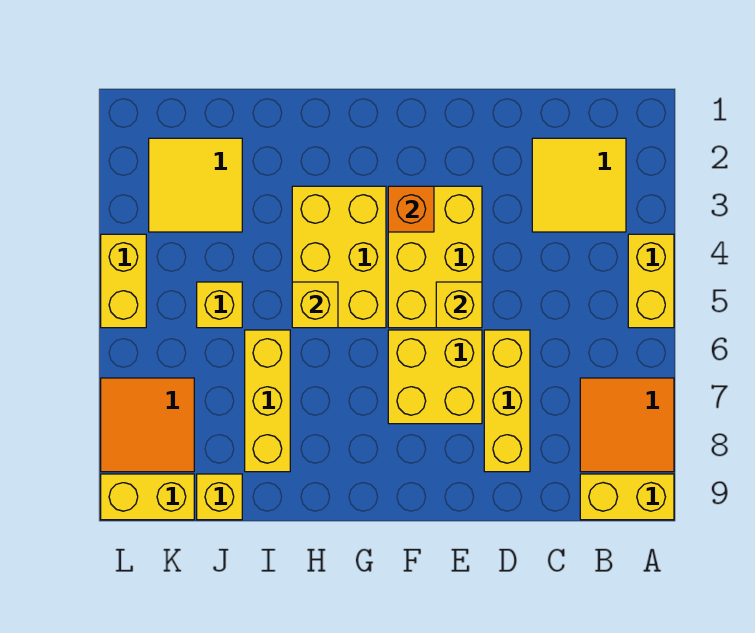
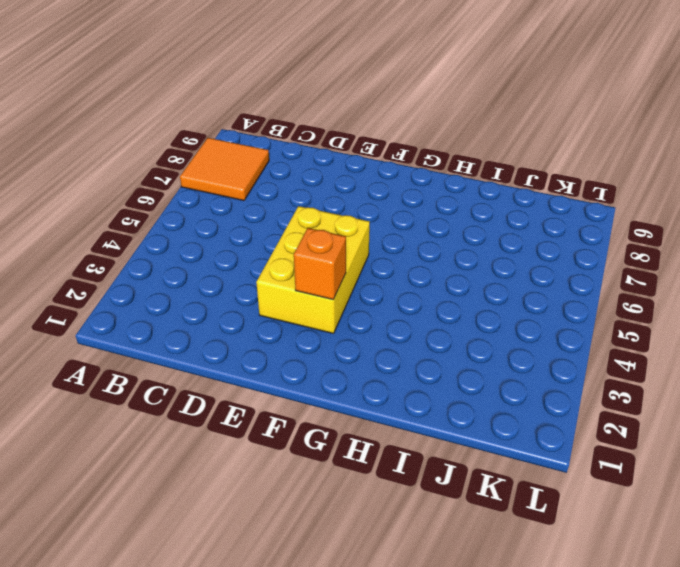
none -> yellow brick A4:A5 level 1
none -> yellow brick A9:B9 level 1
none -> yellow tile B2:C3 level 1

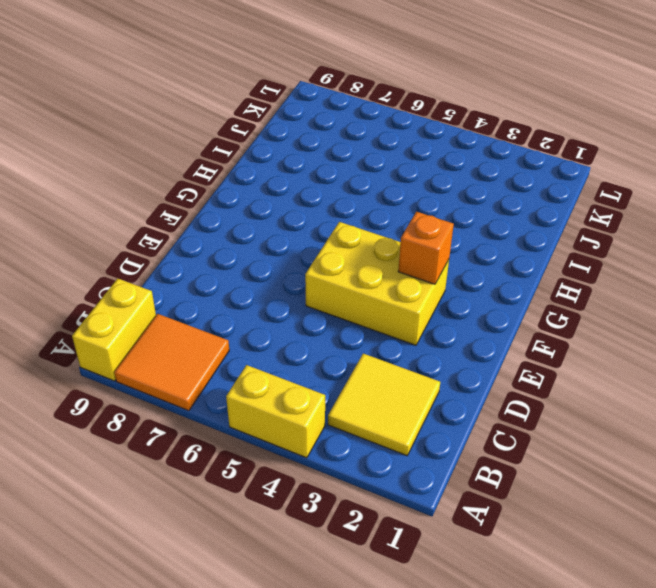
none -> yellow brick D6:D8 level 1
none -> yellow brick E6:F7 level 1
none -> yellow brick G3:H5 level 1

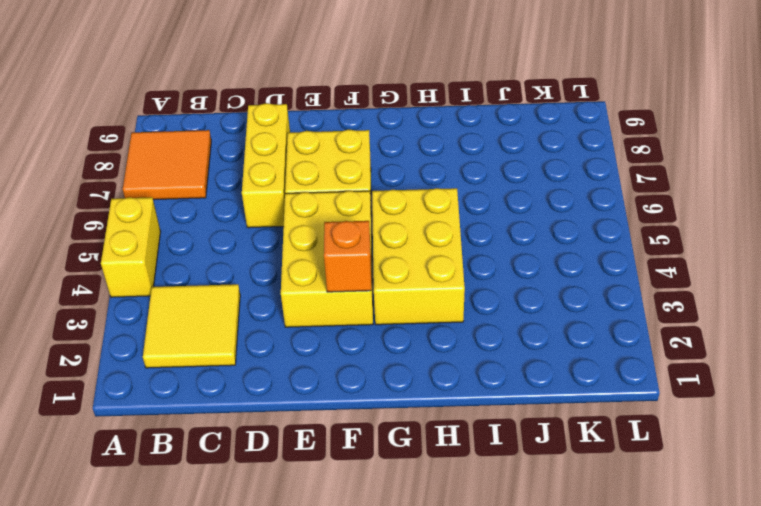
none -> yellow brick A9:B9 level 1
none -> yellow brick I6:I8 level 1
none -> yellow tile J2:K3 level 1

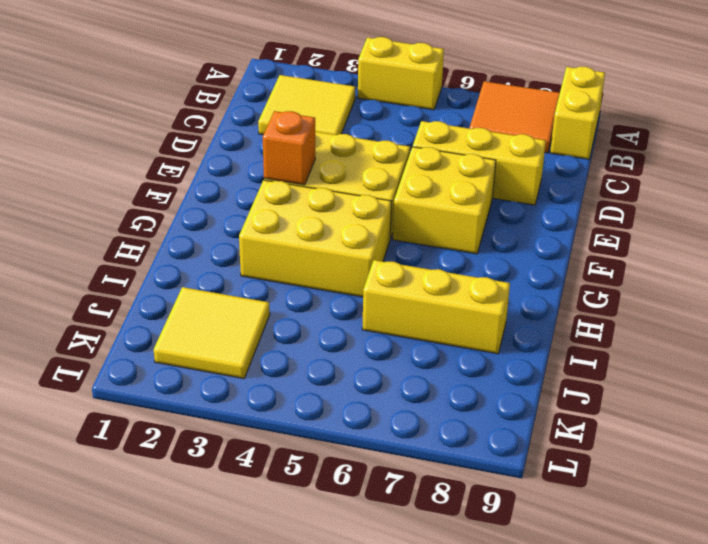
none -> yellow brick J5 level 1
none -> yellow brick J9 level 1
none -> orange tile K7:L8 level 1

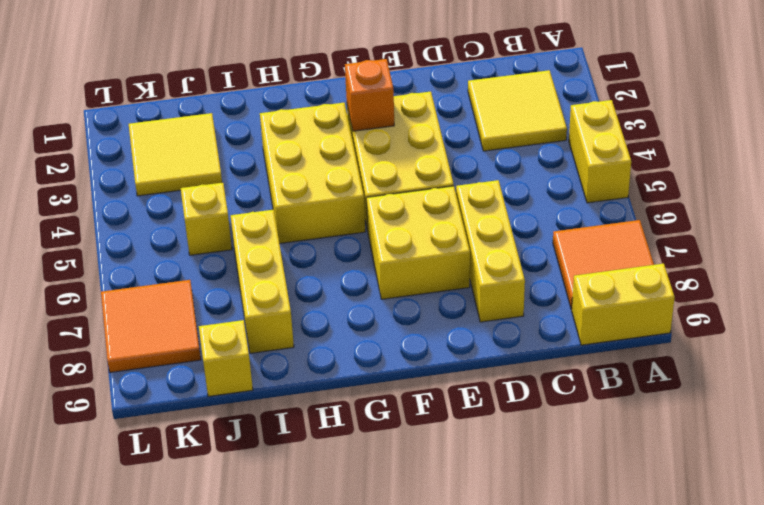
none -> yellow brick K9:L9 level 1
none -> yellow brick L4:L5 level 1
none -> yellow brick E5 level 2

